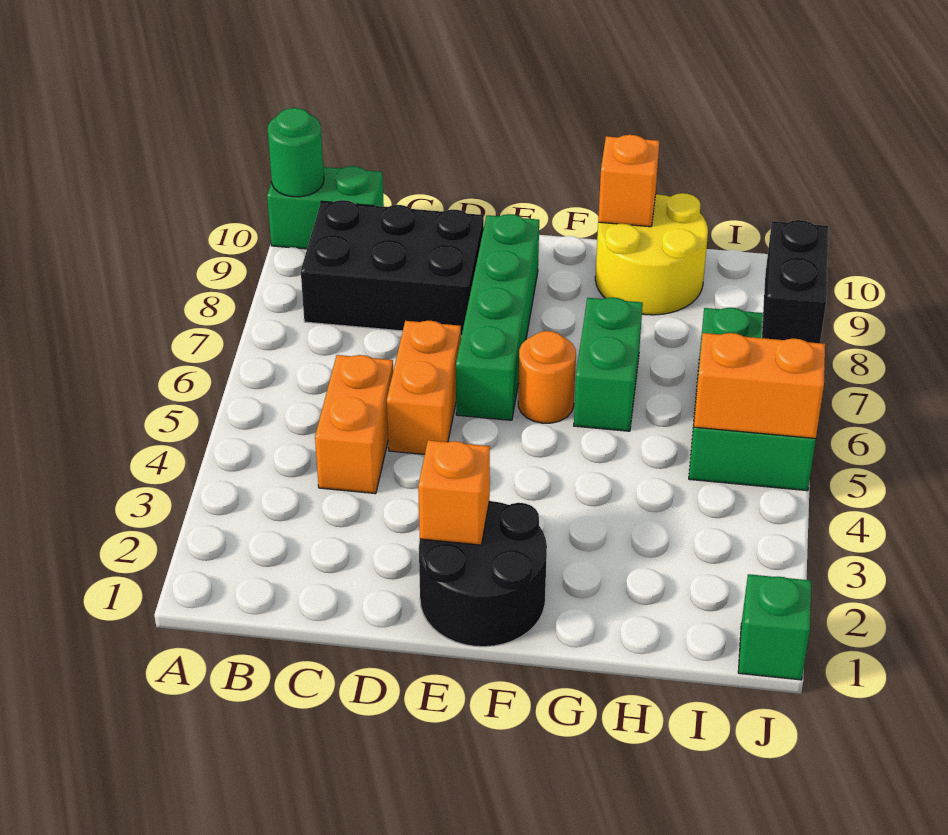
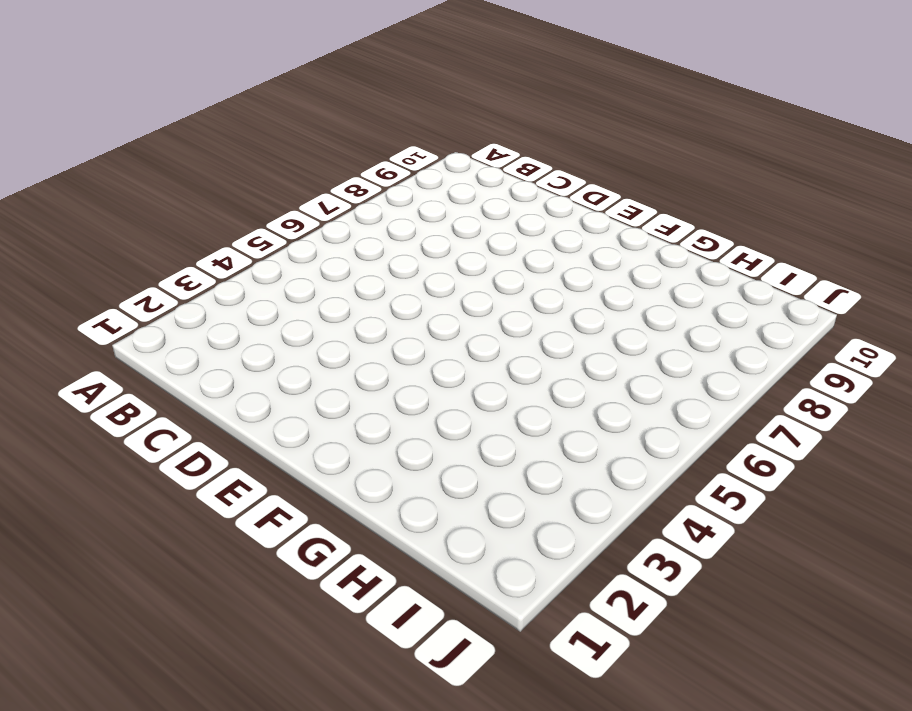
none -> green brick A10:B10 level 1
none -> black brick B8:D9 level 1
none -> orange brick C4:C5 level 1

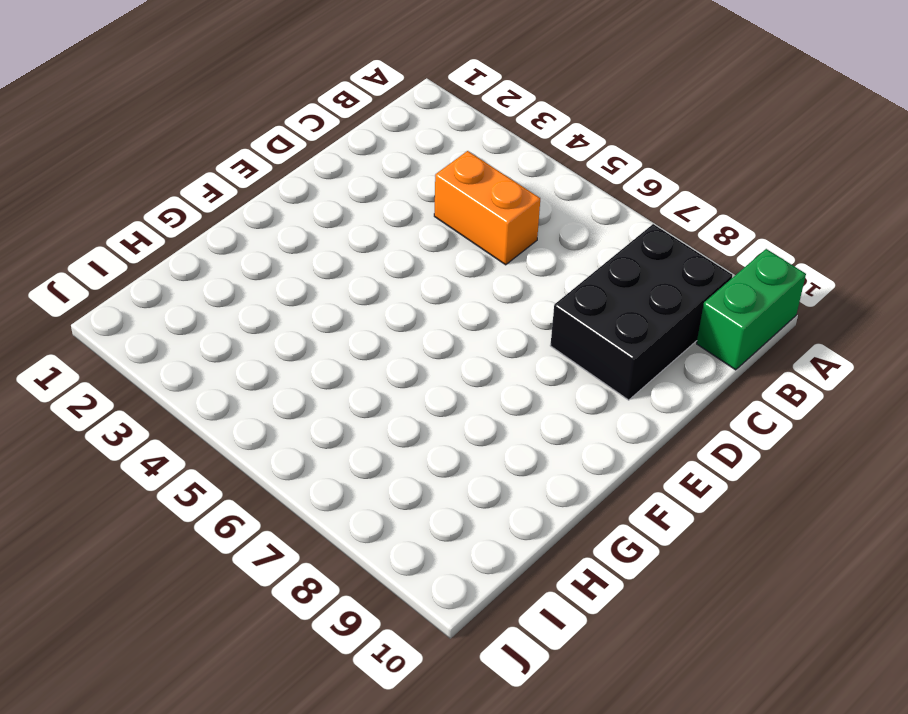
none -> orange brick D5:D6 level 1
none -> black round brick E1:F2 level 1
none -> green brick E6:E9 level 1

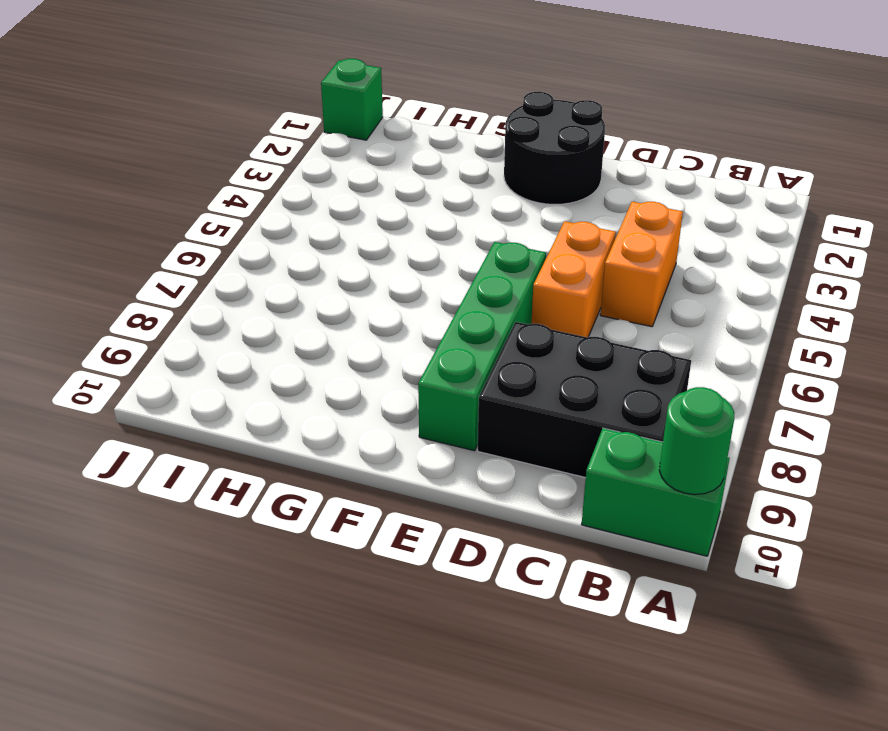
none -> orange round brick F6 level 1
none -> green brick G6:G7 level 1
none -> yellow round brick G9:H10 level 1

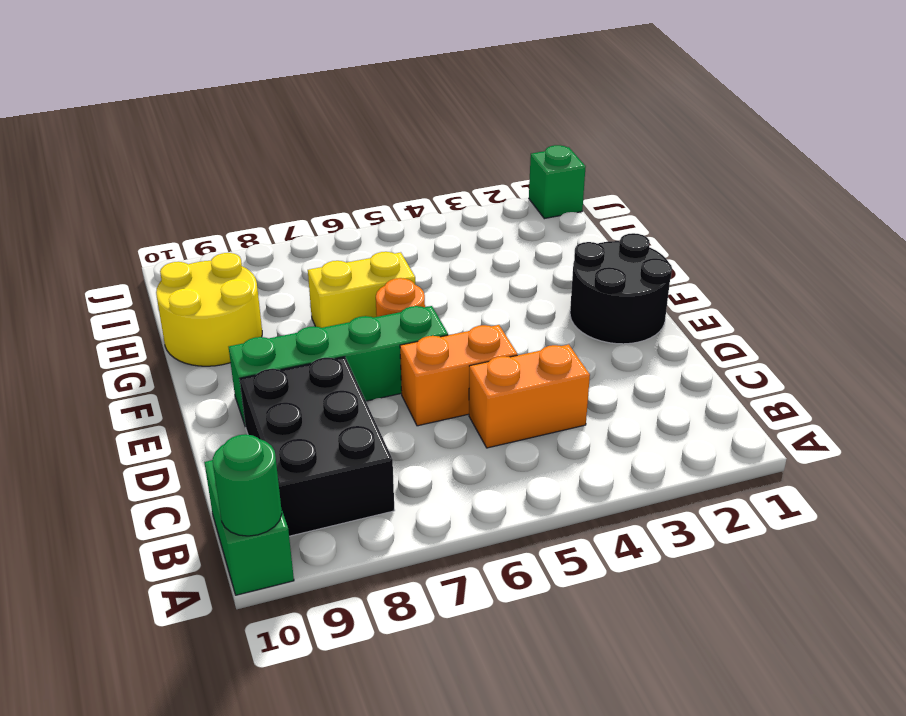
yellow brick G6:G7 level 1 -> green brick G6:G7 level 1
none -> green brick I5:J7 level 1
none -> orange brick E2 level 2
none -> orange brick G10 level 2

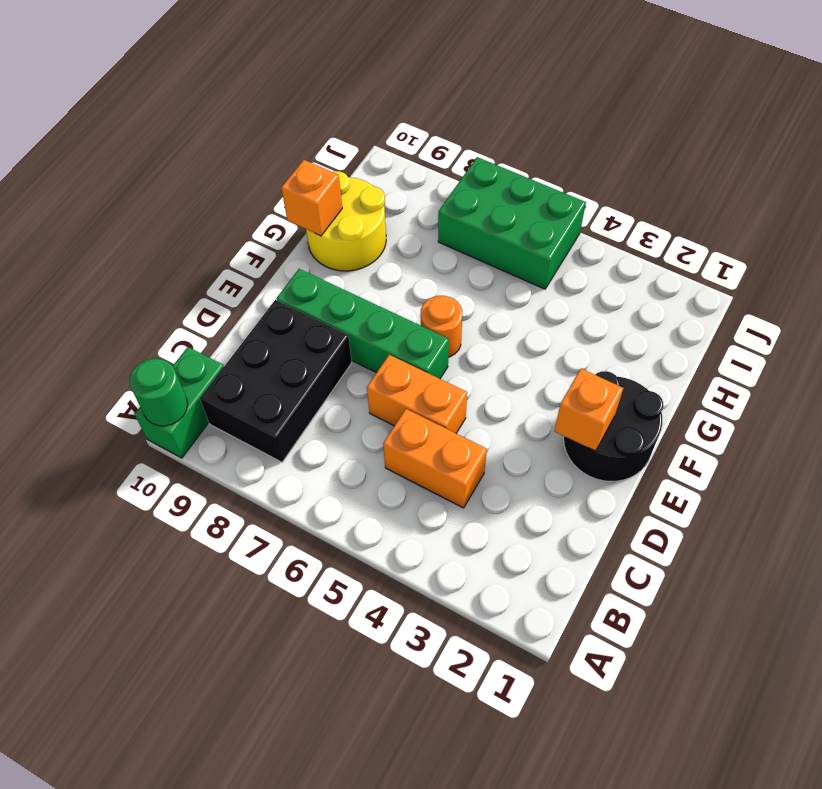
none -> green brick G6:G7 level 1
none -> green brick J1 level 1
none -> orange brick I5:J5 level 2

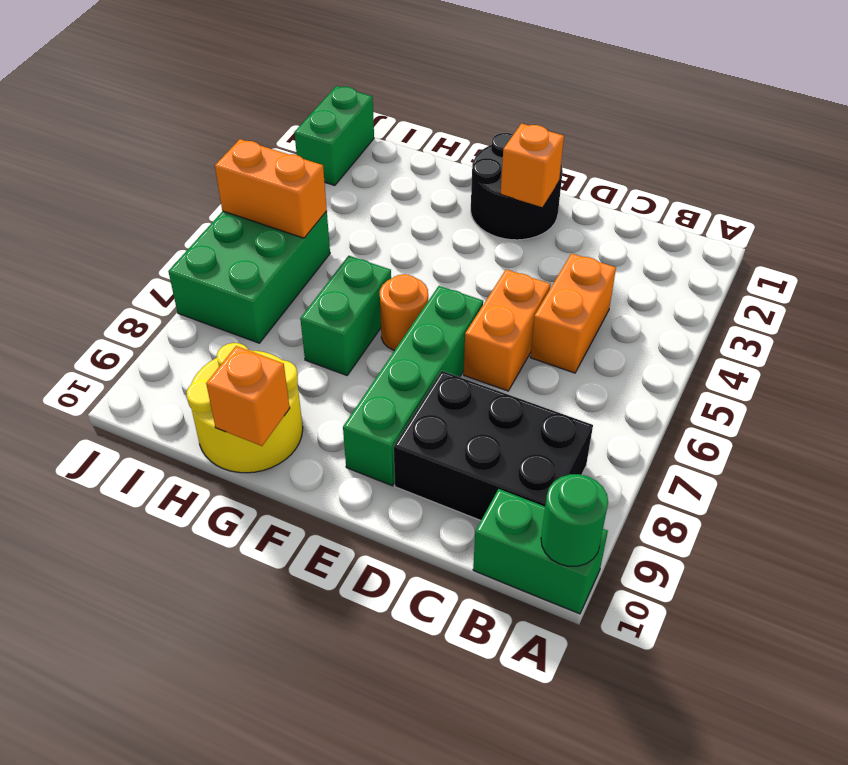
green brick J1:J2 level 1 -> green brick J1 level 1
none -> black brick J7:J8 level 2

